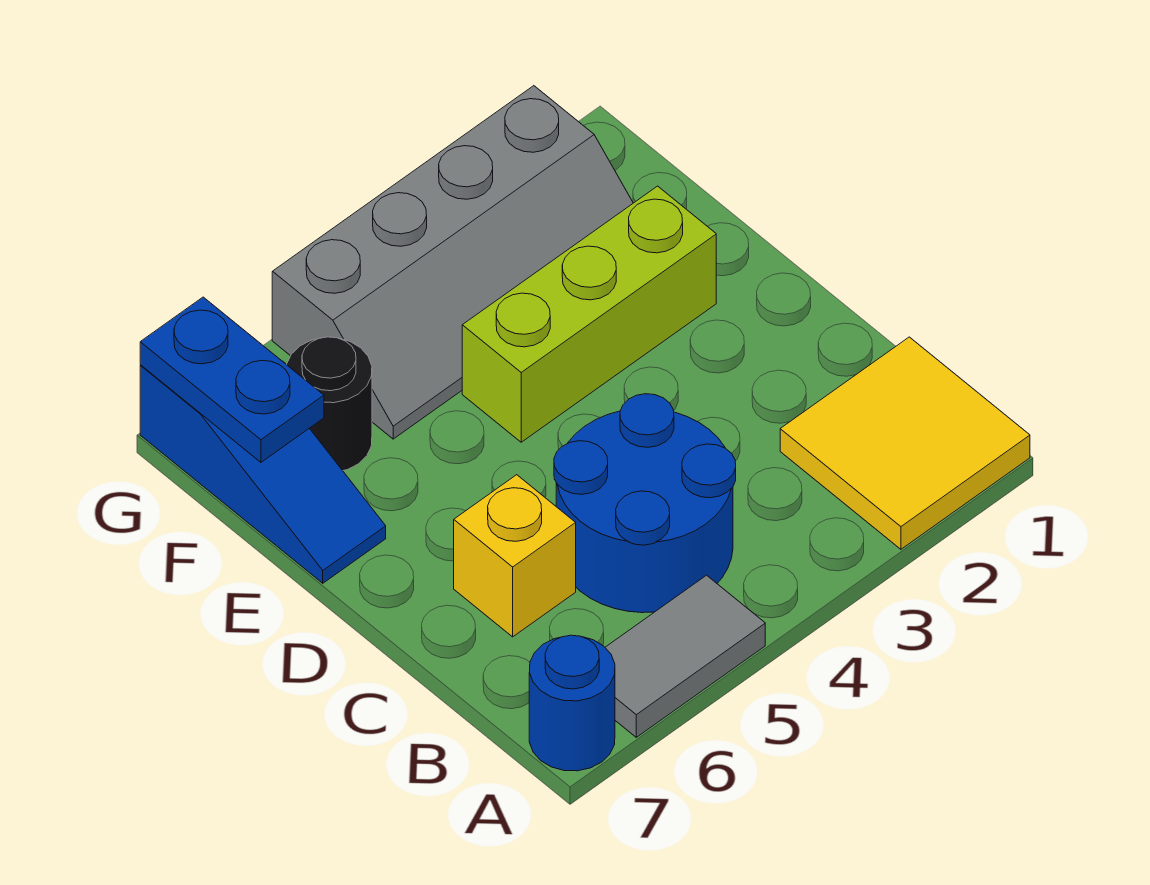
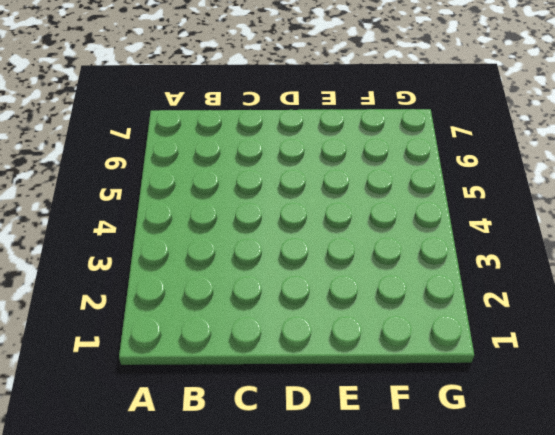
none -> yellow tile A1:B2 level 1
none -> grey tile A5:A6 level 1

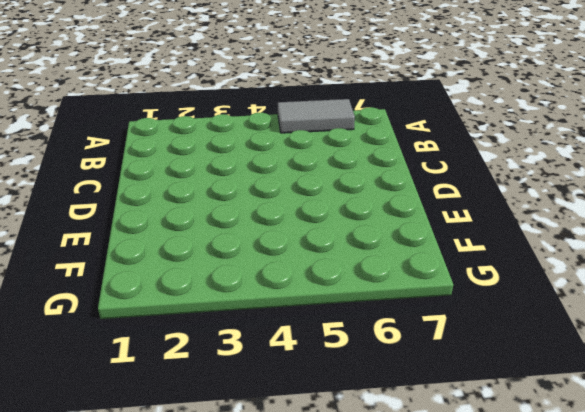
none -> yellow tile A1:B2 level 1
none -> blue round brick A7 level 1

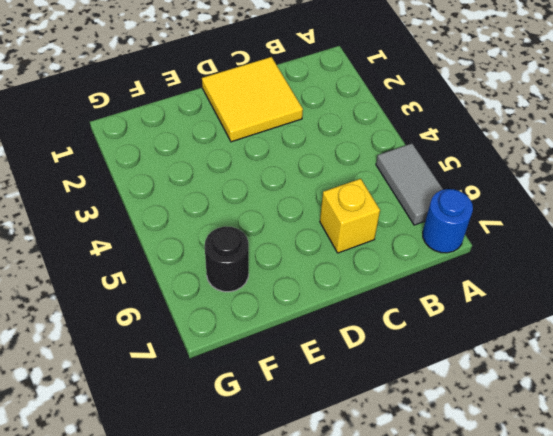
yellow tile C1:D2 level 1 -> yellow tile A1:B2 level 1
none -> blue round brick B4:C5 level 1
none -> lime brick E2:E4 level 1

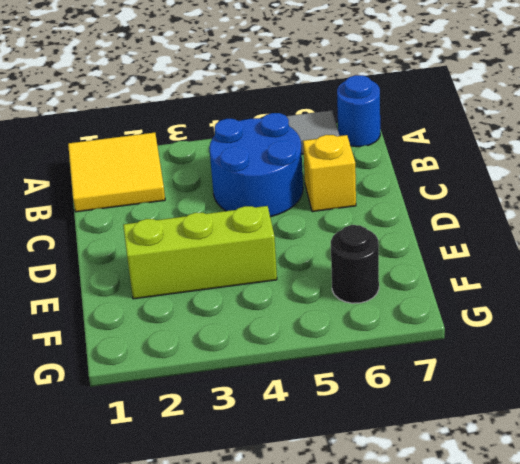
none -> blue slope E7:G7 level 1 top G
none -> grey slope F2:G5 level 1 top G

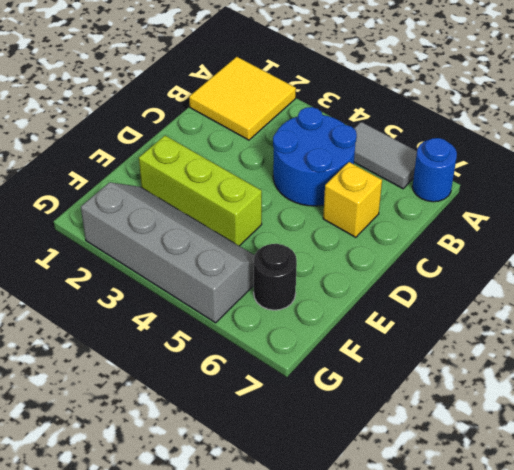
none -> blue slope E7:G7 level 1 top G
none -> blue plate F7:G7 level 2

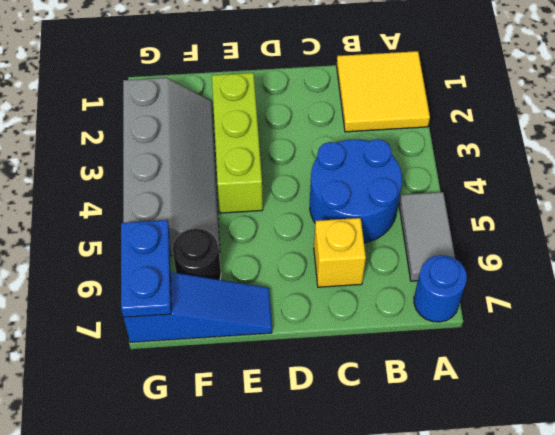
blue plate G6:G7 level 2 -> blue plate F7:G7 level 2

